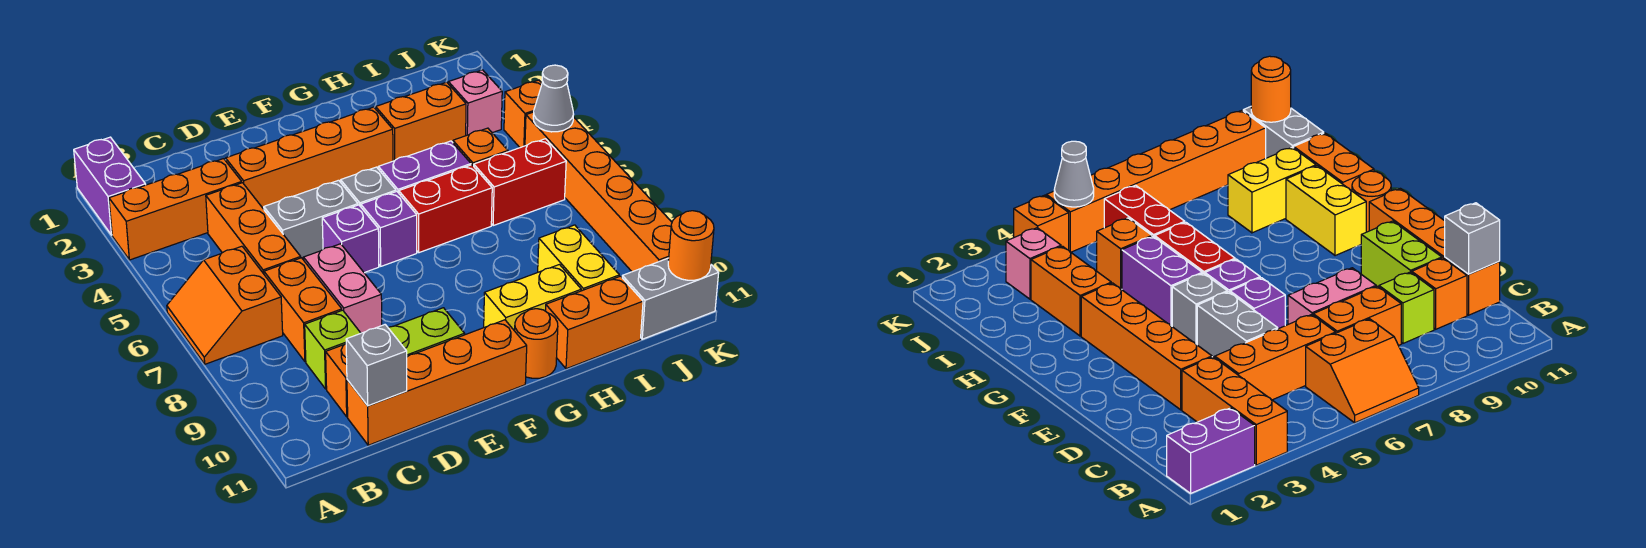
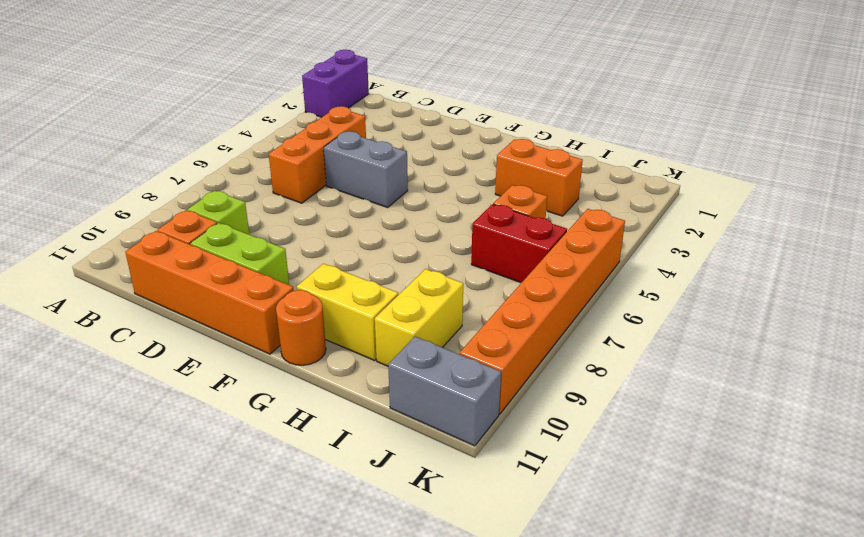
none -> orange brick A3:C3 level 1
none -> orange slope A6:B7 level 1 top B
none -> orange brick C7:C8 level 1
none -> orange brick D3:G3 level 1

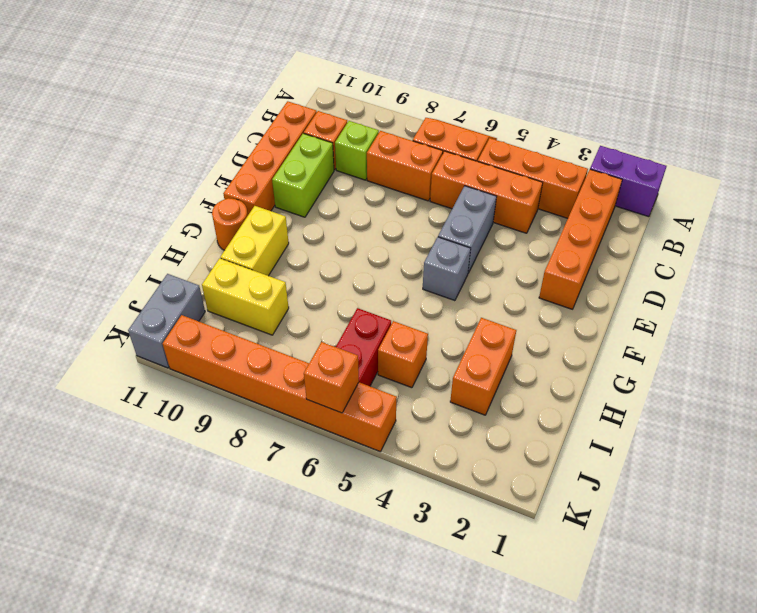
orange brick B2:E2 level 1 -> orange brick D3:G3 level 1
orange brick B3:B5 level 1 -> orange brick A3:C3 level 1
orange brick K6 level 2 -> orange brick K4 level 1
none -> pink brick D7:D8 level 1
none -> purple brick E6 level 1
none -> purple brick F6 level 1
none -> purple brick G5:H5 level 1

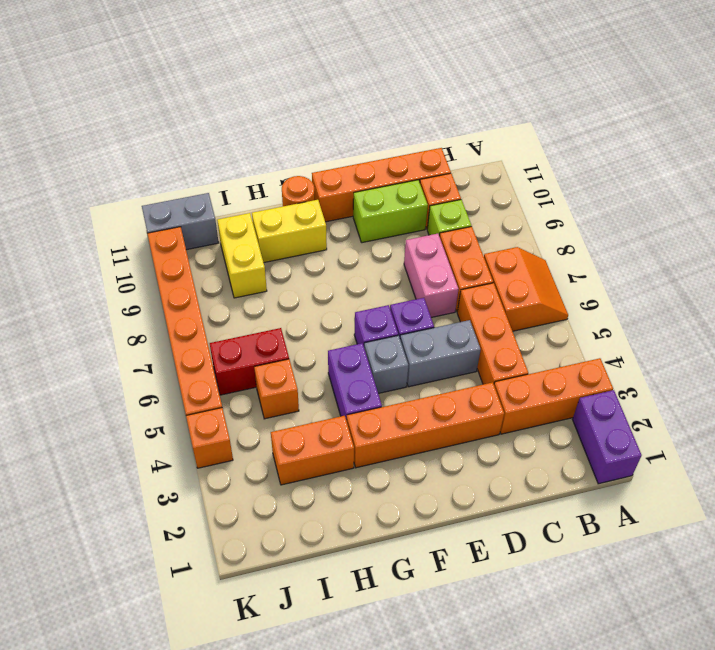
purple brick G4:G5 level 1 -> purple brick G5:H5 level 1
none -> red brick G6:H6 level 1
none -> orange brick H11:I11 level 1
none -> pink brick J3 level 1
none -> grey brick C11 level 2

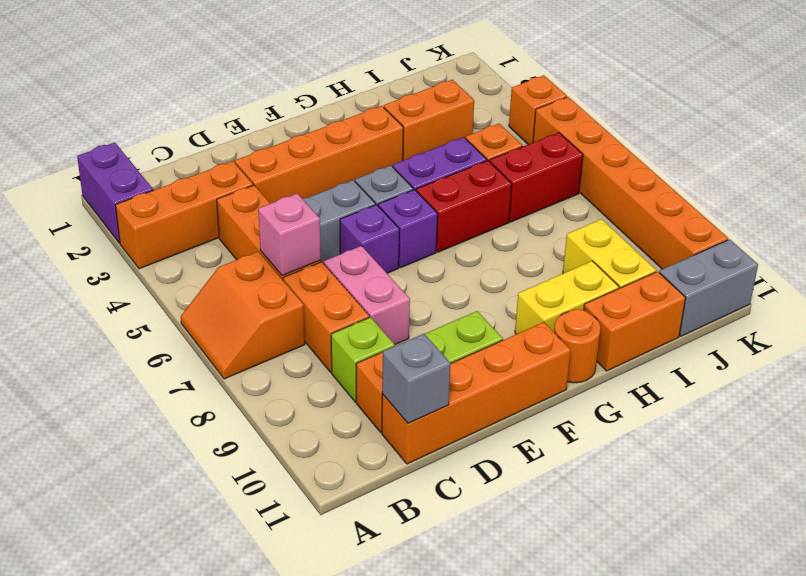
pink brick C6 level 2 -> pink brick J3 level 1
none -> grey cone K5 level 2
none -> orange round brick K11 level 2

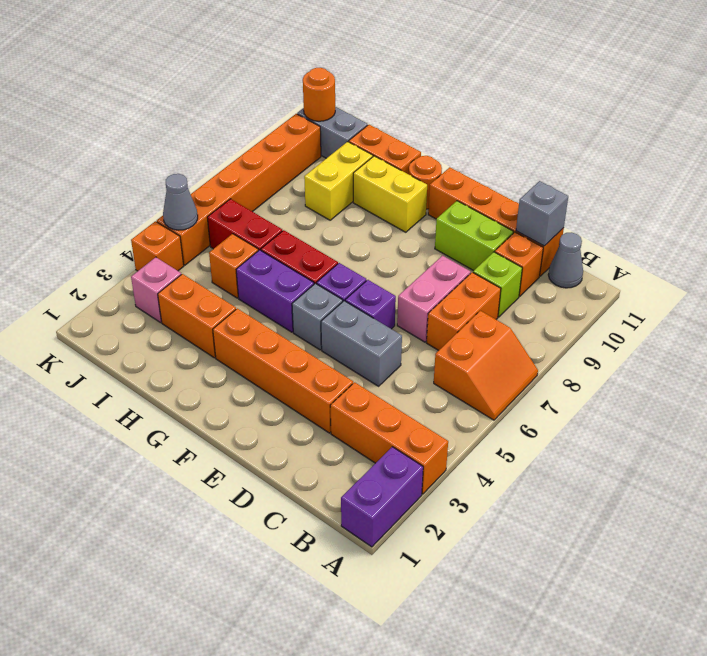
grey cone B11 level 1 -> none
none -> orange brick C4:C6 level 1

